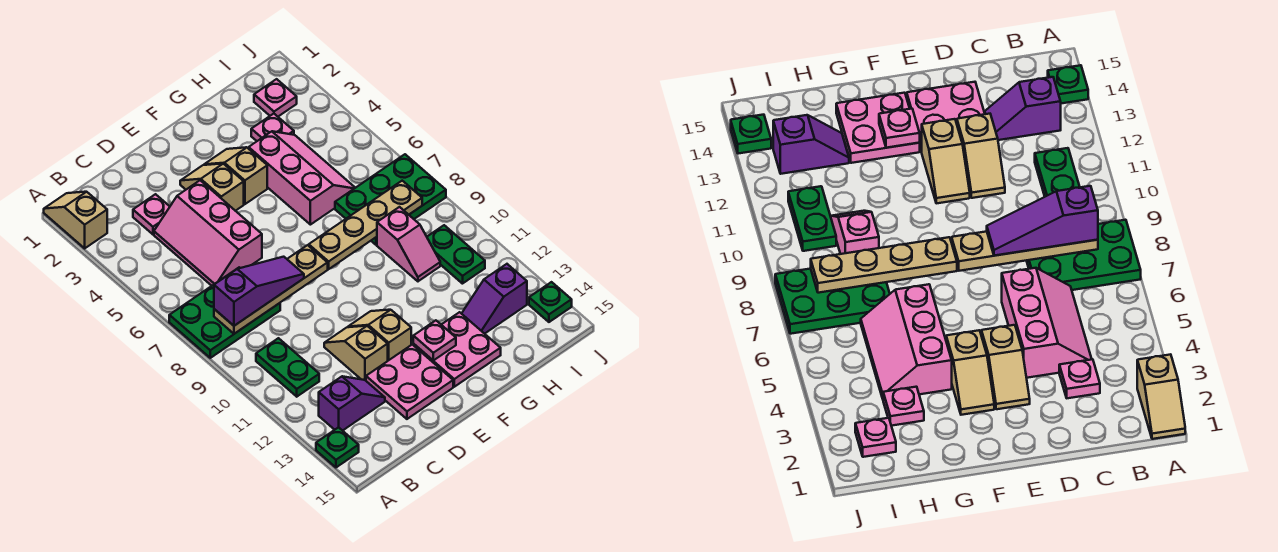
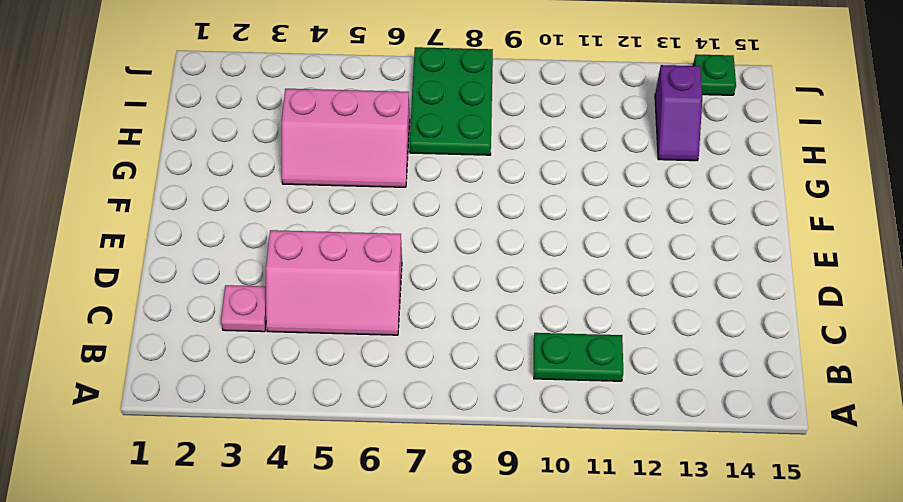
pink slope G4:H6 level 1 top H -> pink slope G4:H6 level 1 top G
none -> tan slope A1:A2 level 1 top 2
none -> green plate A7:C8 level 1
none -> green plate A14 level 1

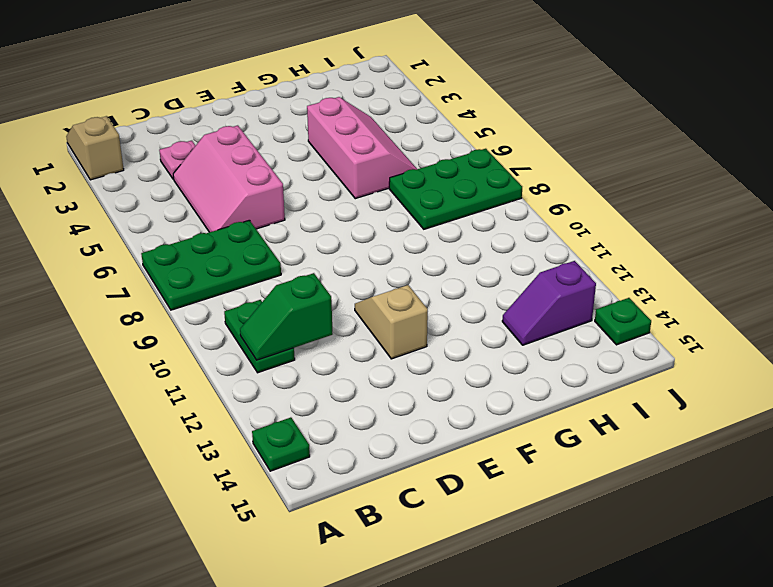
green slope B11:C11 level 2 top C -> none
none -> purple slope B13:C13 level 1 top B
none -> tan slope D11:D12 level 1 top 12
none -> pink plate D13:E14 level 1

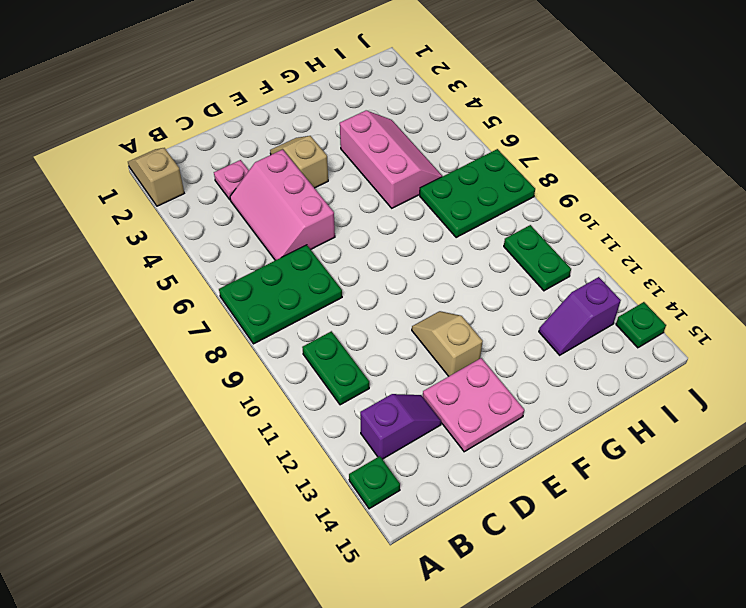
none -> tan slope D11:D12 level 1 top 12
none -> tan slope F3:F4 level 1 top 4
none -> pink plate F13:G14 level 1

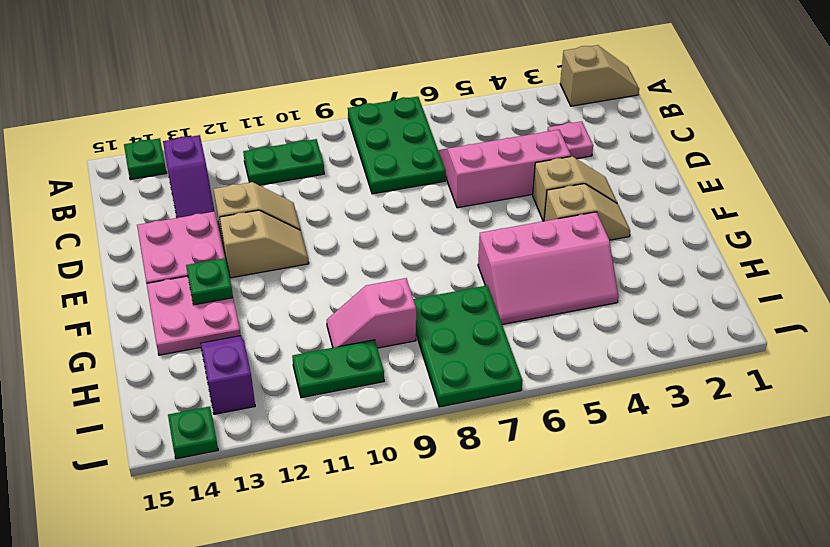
green plate F13 level 2 -> pink plate F13 level 2
none -> pink plate H3 level 1
none -> pink plate I2 level 1
none -> tan plate B8:E8 level 2

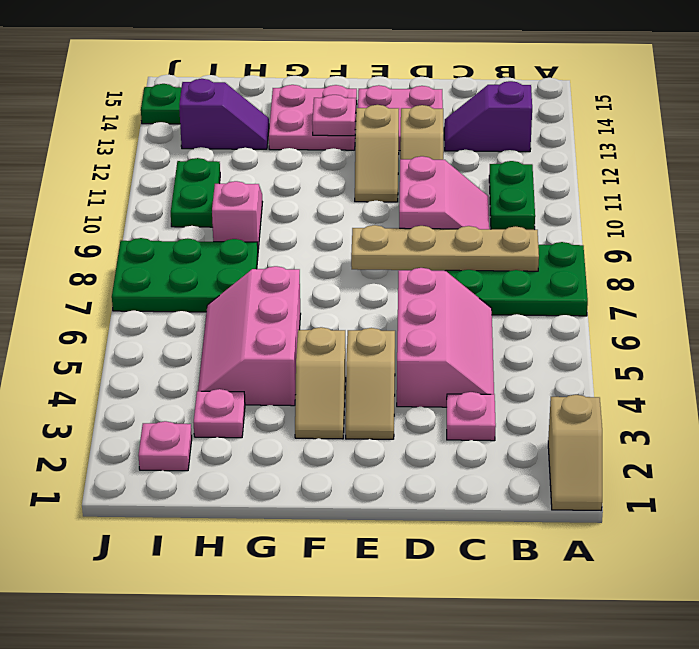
pink slope C9:D10 level 1 top D -> none
none -> green plate A14 level 1
none -> tan plate F8:I8 level 2
none -> purple slope B8:D8 level 3 top B

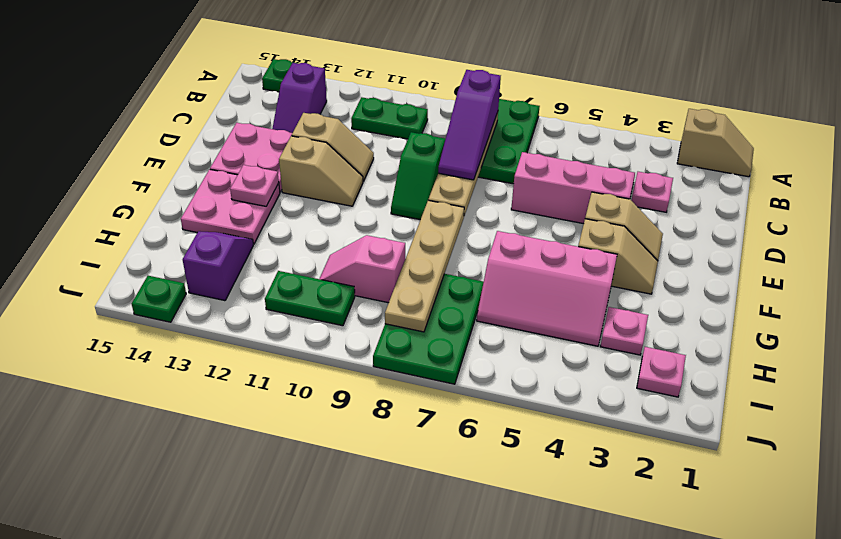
green slope D9:E9 level 1 top D -> none

